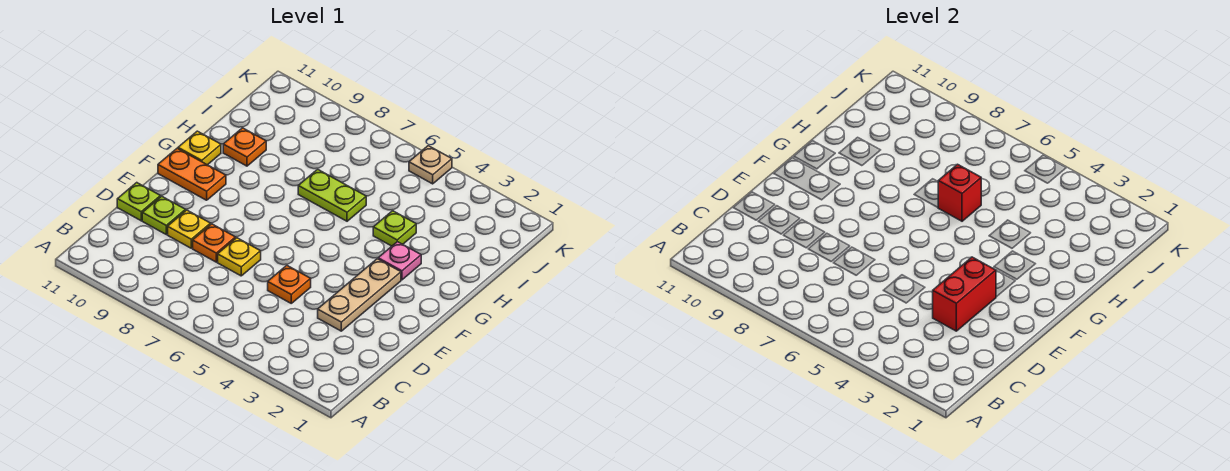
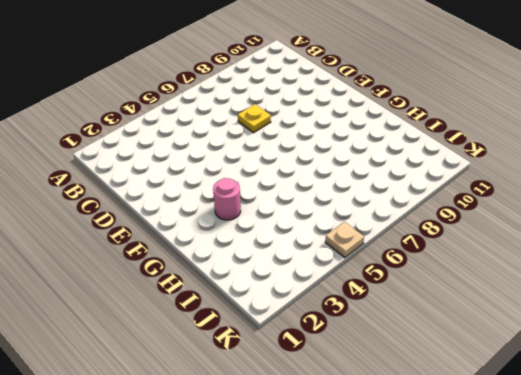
pink round brick G3 level 1 -> pink plate G3 level 1
none -> tan plate D3:F3 level 1
none -> orange plate D5 level 1
none -> orange plate D8 level 1

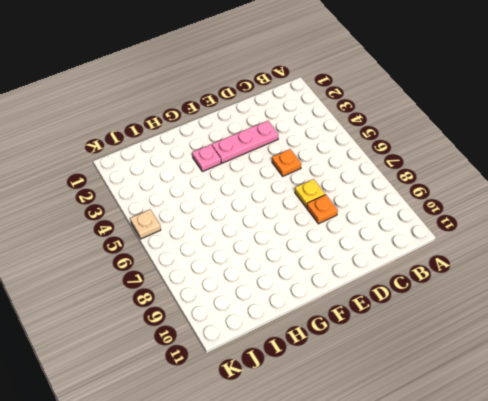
pink plate D3:F3 level 1 -> tan plate D3:F3 level 1
none -> yellow plate D9 level 1
none -> lime plate D10 level 1
none -> lime plate D11 level 1

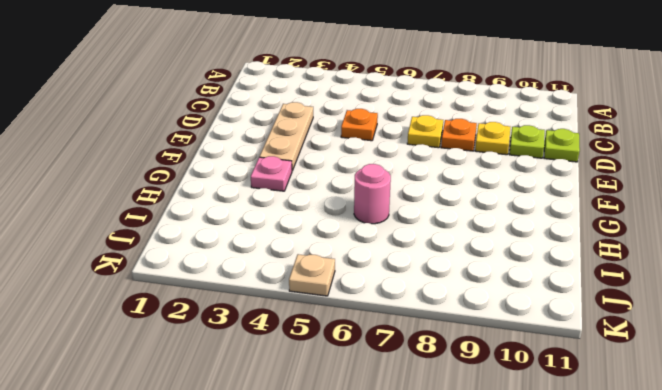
pink round brick H6 level 1 -> lime plate H6:H7 level 1
none -> orange plate F10:F11 level 1
none -> yellow plate G11 level 1
none -> lime plate H4 level 1

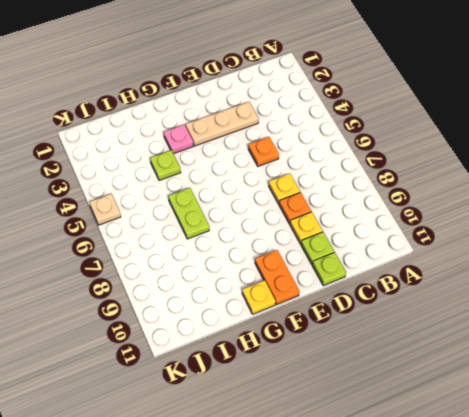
none -> orange plate H10 level 1
none -> red brick D3:E3 level 2
none -> red brick H6 level 2

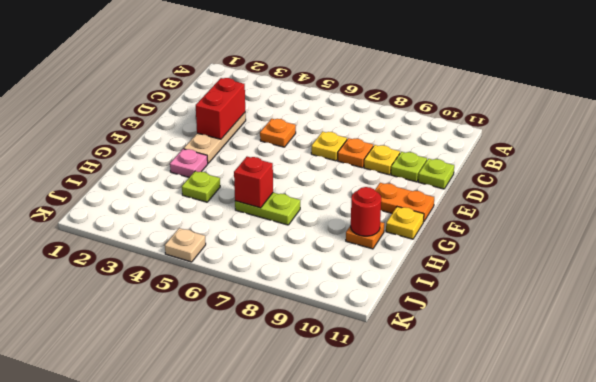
red round brick H10 level 2 -> none

